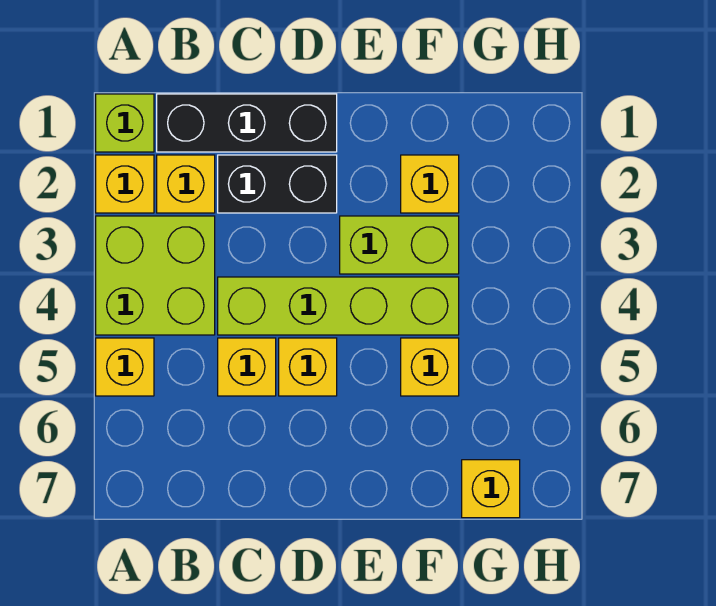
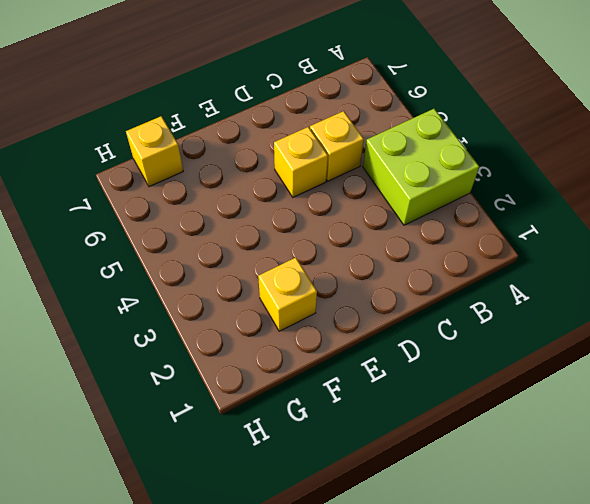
none -> lime brick A1 level 1
none -> yellow brick A2 level 1
none -> yellow brick A5 level 1

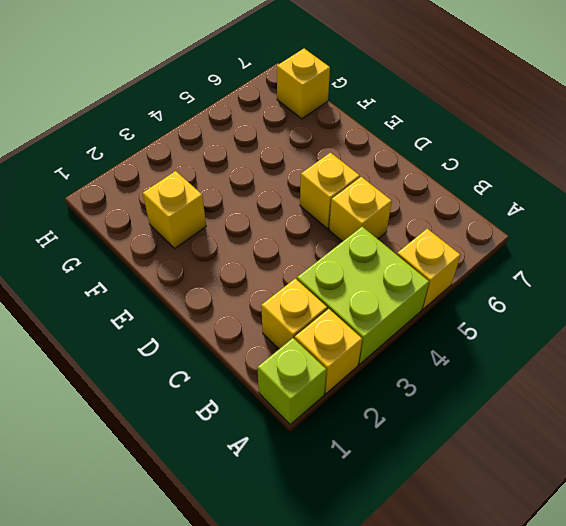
none -> black brick B1:D1 level 1
none -> black brick C2:D2 level 1
none -> lime brick C4:F4 level 1

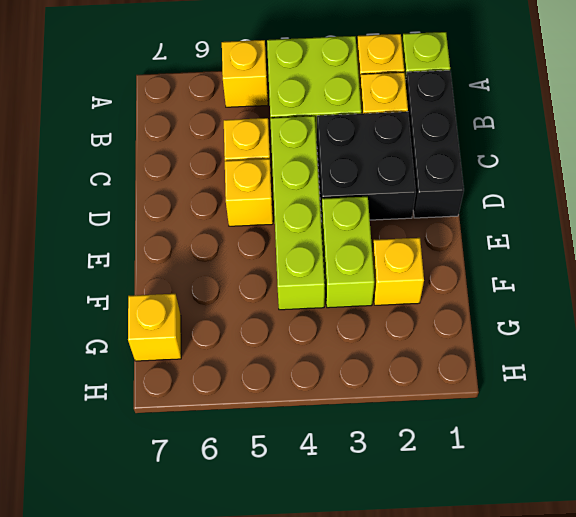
black brick C2:D3 level 1 -> black brick C2:D2 level 1
none -> yellow brick F5 level 1

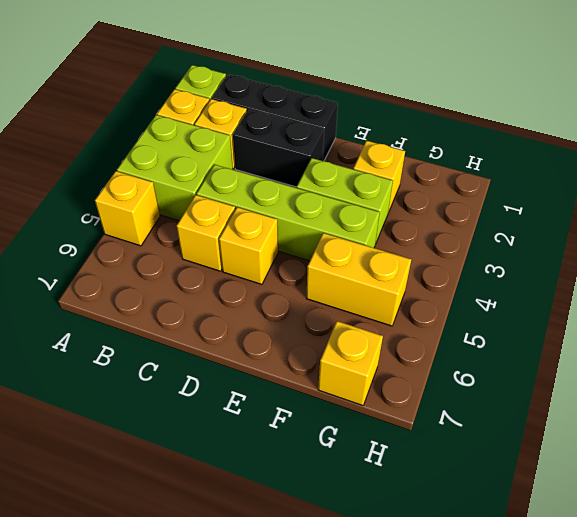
yellow brick F5:G5 level 1 -> yellow brick F5 level 1

